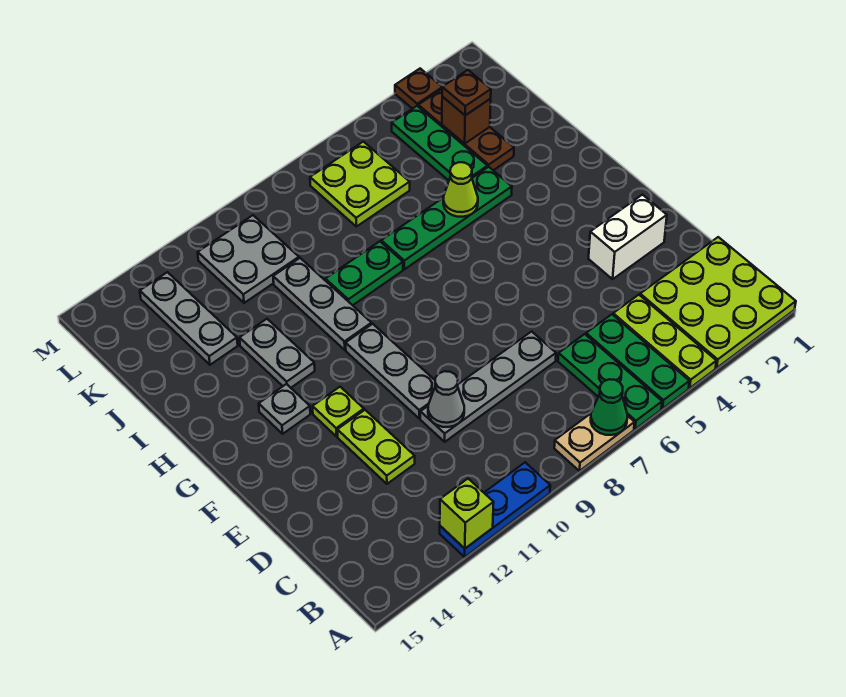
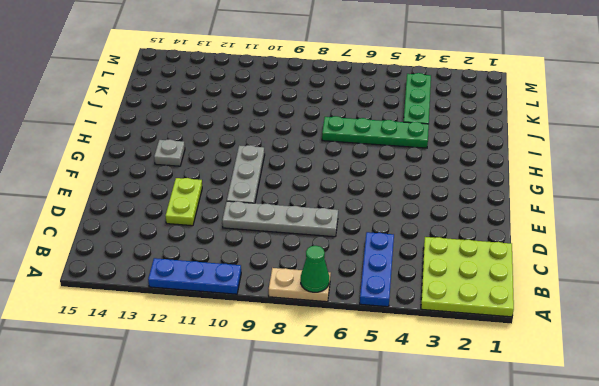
blue plate A5:C5 level 1 -> green plate A5:C5 level 1
none -> lime plate A4:C4 level 1
none -> green plate A6:C6 level 1
none -> white brick E2:E3 level 1

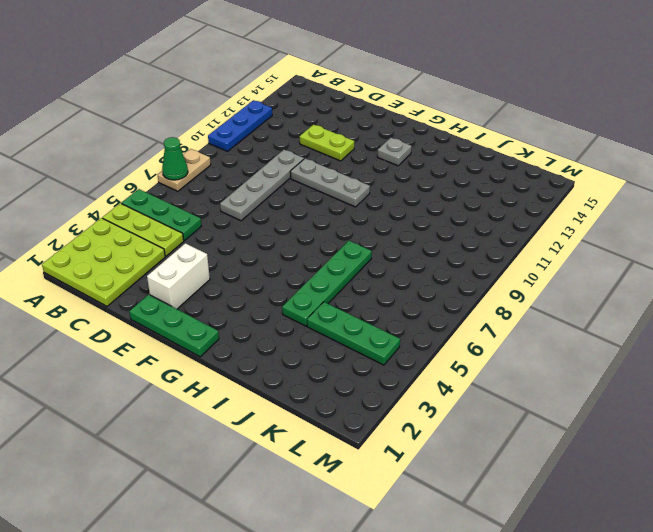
green plate E1:G1 level 1 -> green plate A6:C6 level 1
none -> lime plate F12 level 1
none -> grey plate H10:J10 level 1
none -> grey plate H12:I12 level 1

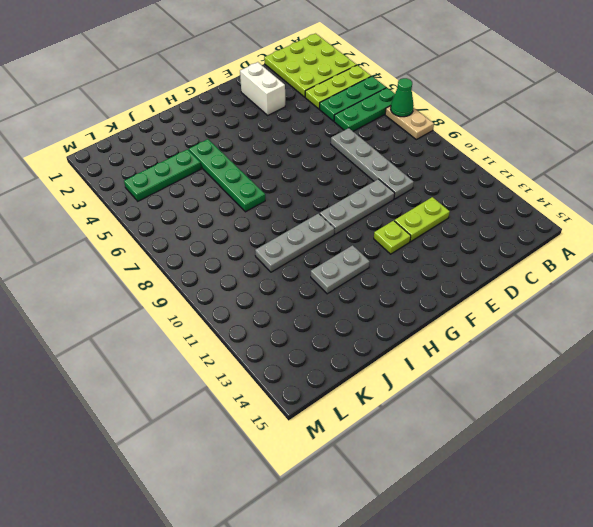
none -> blue plate A10:A12 level 1
none -> grey plate G13 level 1
none -> green plate I8:I9 level 1

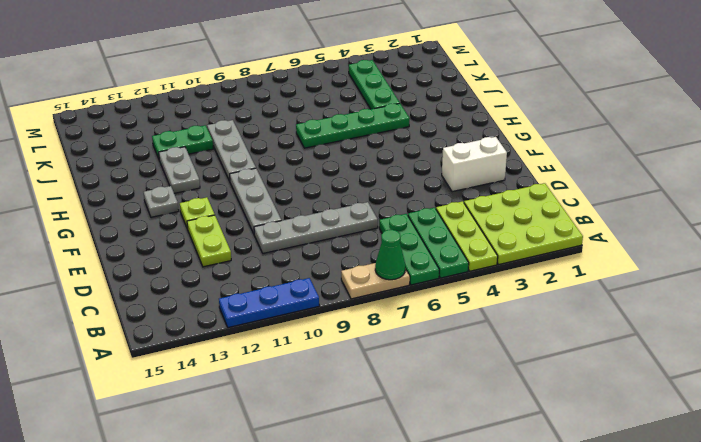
green plate J11:J12 level 1 -> green plate I8:I9 level 1
none -> brown plate J3:L3 level 1
none -> grey plate J13:L13 level 1
none -> lime plate K6:L7 level 1

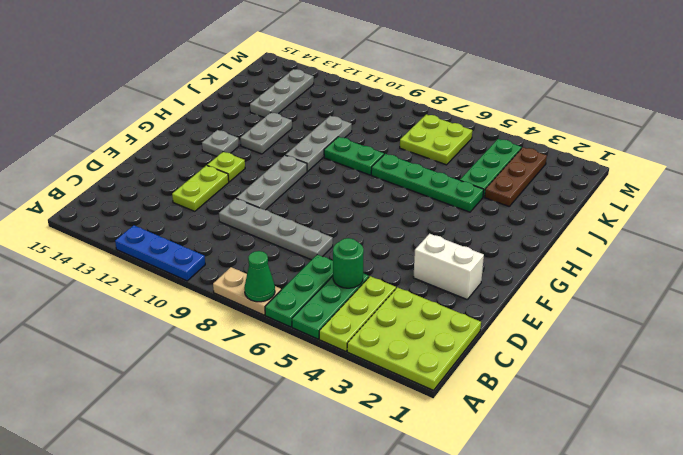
green round brick C5 level 2 -> none
none -> grey plate K10:L11 level 1
none -> brown plate M3 level 1
none -> lime brick A12 level 2

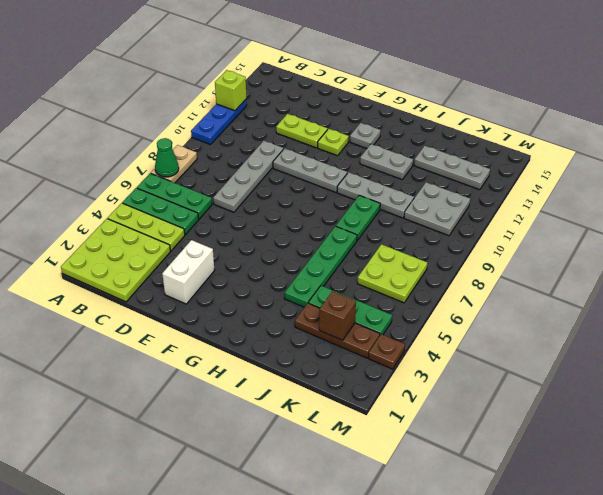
none -> grey cone D10 level 2
none -> lime cone I5 level 2
none -> brown plate K3 level 3

